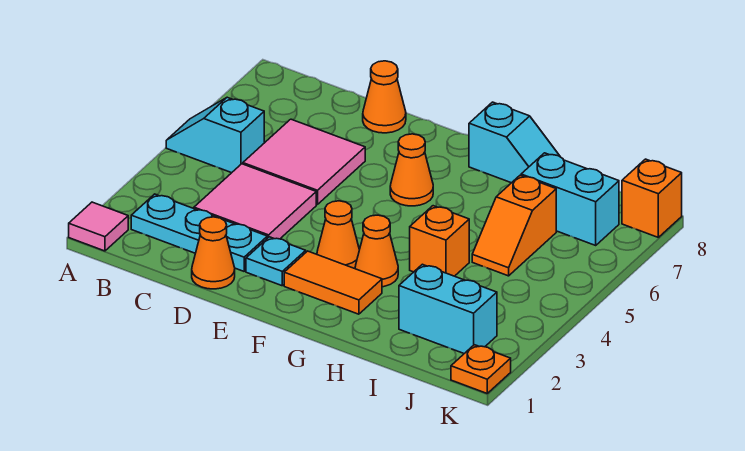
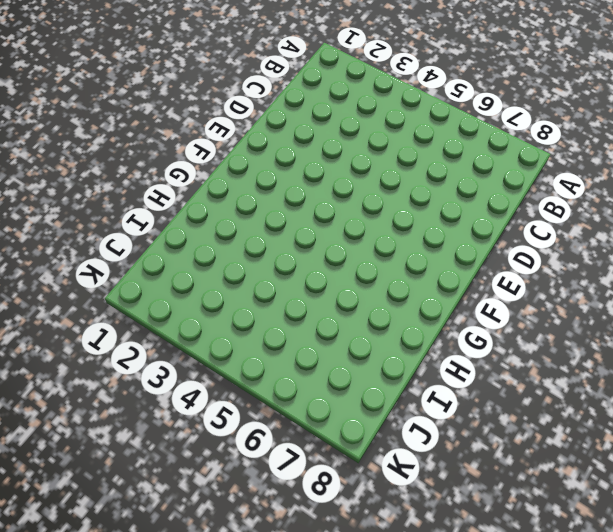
none -> pink tile A1 level 1
none -> cyan slope A5:B5 level 1 top B
none -> cyan plate B2:D2 level 1

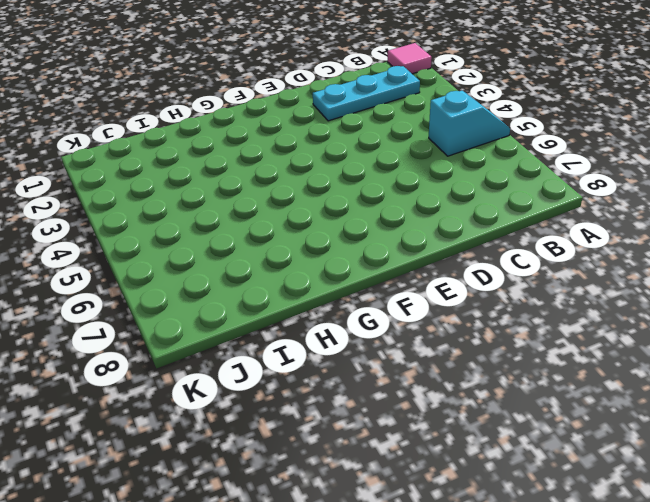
none -> pink tile C3:D4 level 1
none -> pink tile C5:D6 level 1
none -> orange cone D1 level 1

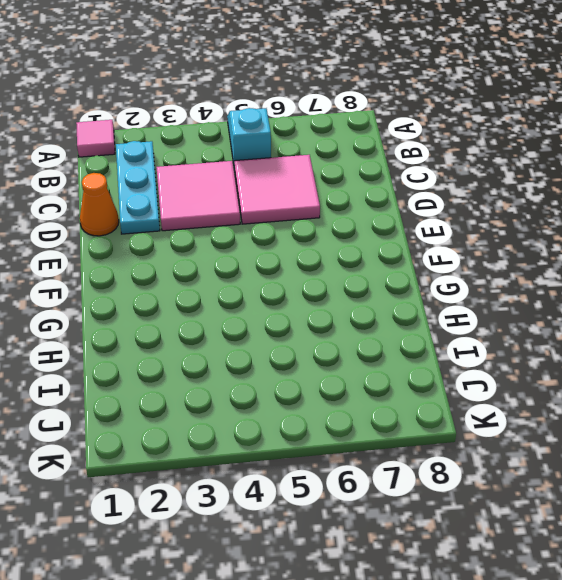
none -> orange cone D8 level 1
none -> cyan plate E2 level 1
none -> orange tile F2:G2 level 1

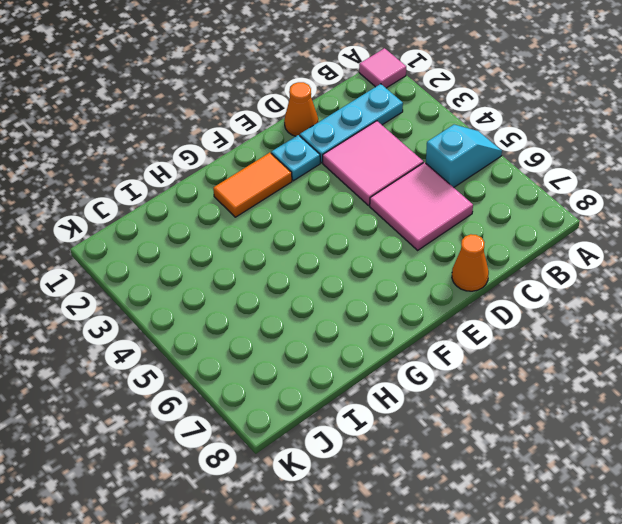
none -> orange cone F3 level 1
none -> orange cone F6 level 1
none -> orange cone G3 level 1

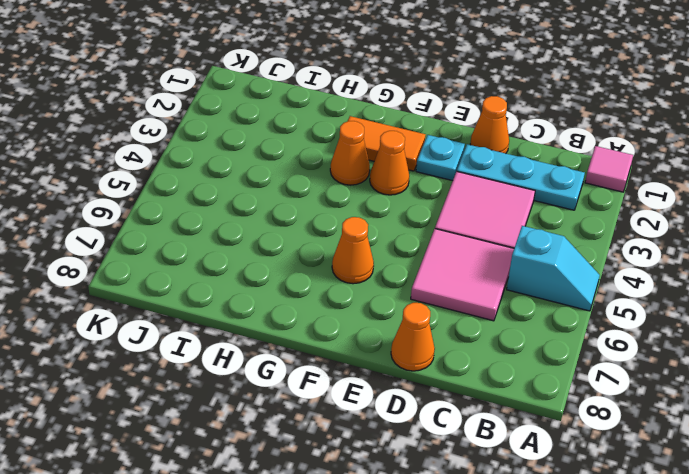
none -> cyan slope G8:H8 level 1 top G
none -> orange brick H4 level 1
none -> cyan brick I2:J2 level 1

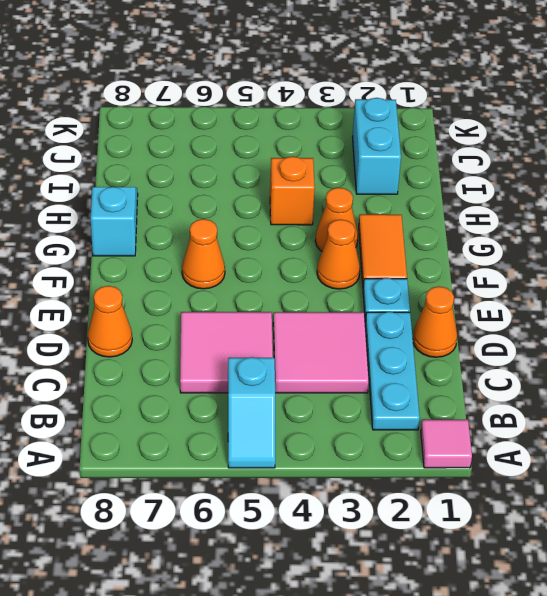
none -> orange slope I5:I6 level 1 top 6
none -> cyan brick I7:J7 level 1
none -> orange plate K1 level 1

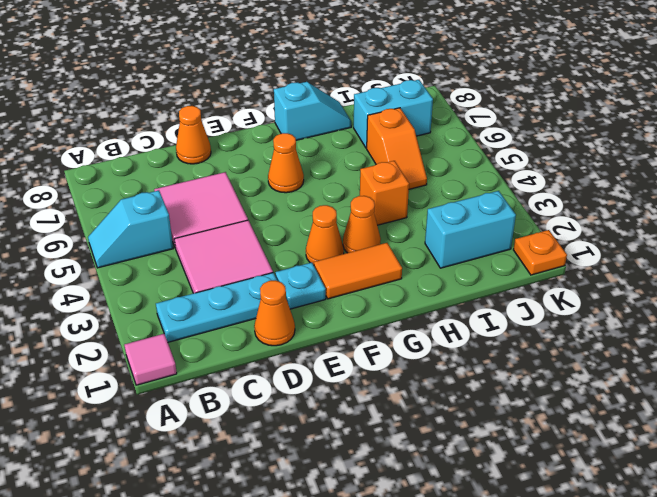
none -> orange brick K8 level 1

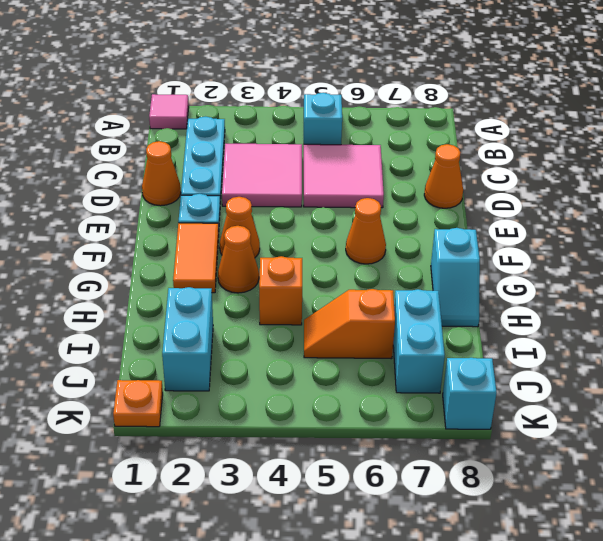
cyan brick K8 level 1 -> orange brick K8 level 1

